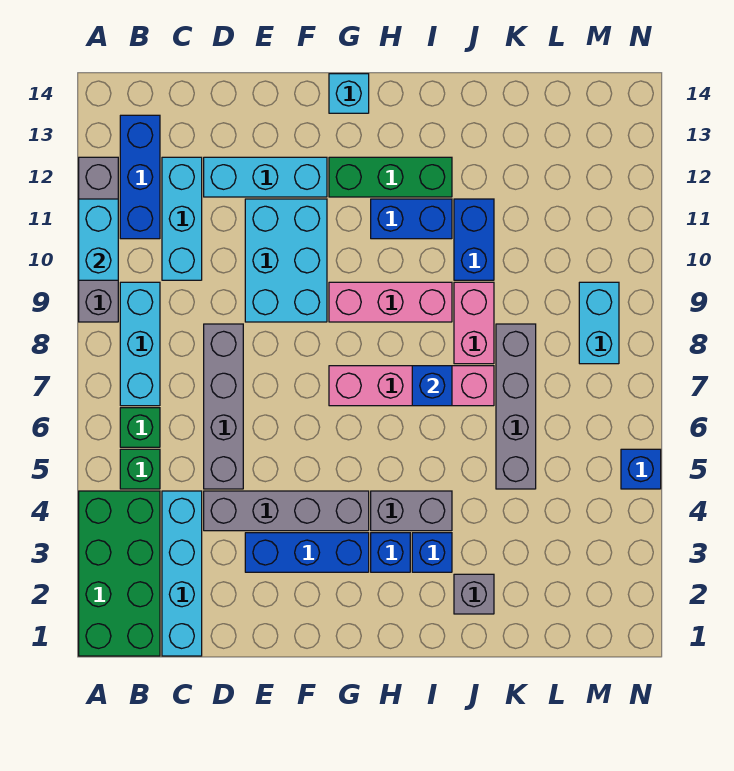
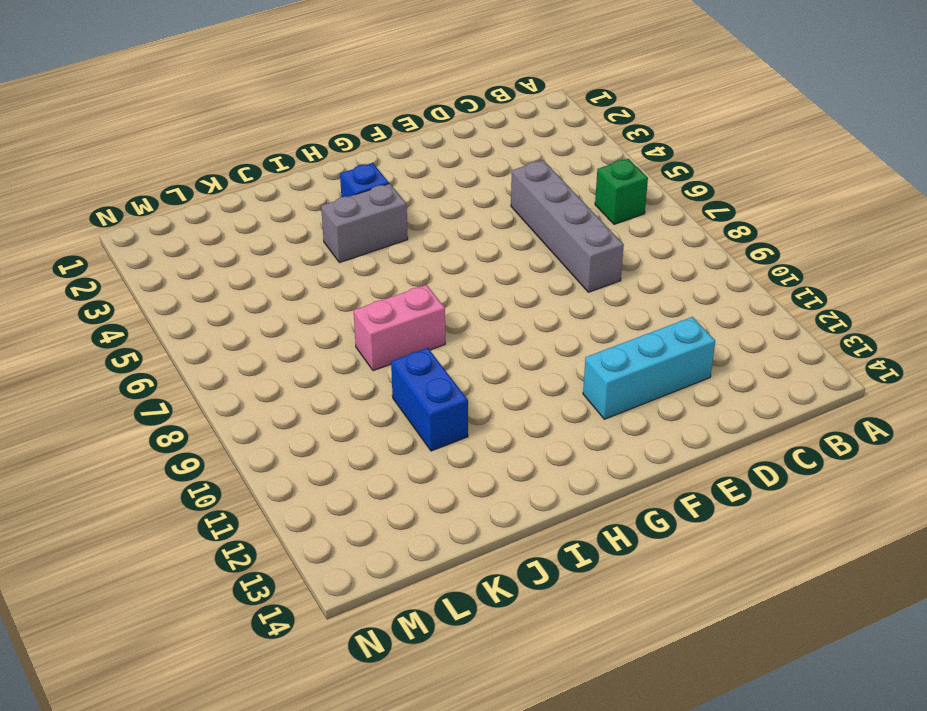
pink brick I8:J8 level 1 -> pink brick J8:J9 level 1
none -> green brick A1:B4 level 1
none -> grey brick A9:A12 level 1
none -> green brick B5 level 1

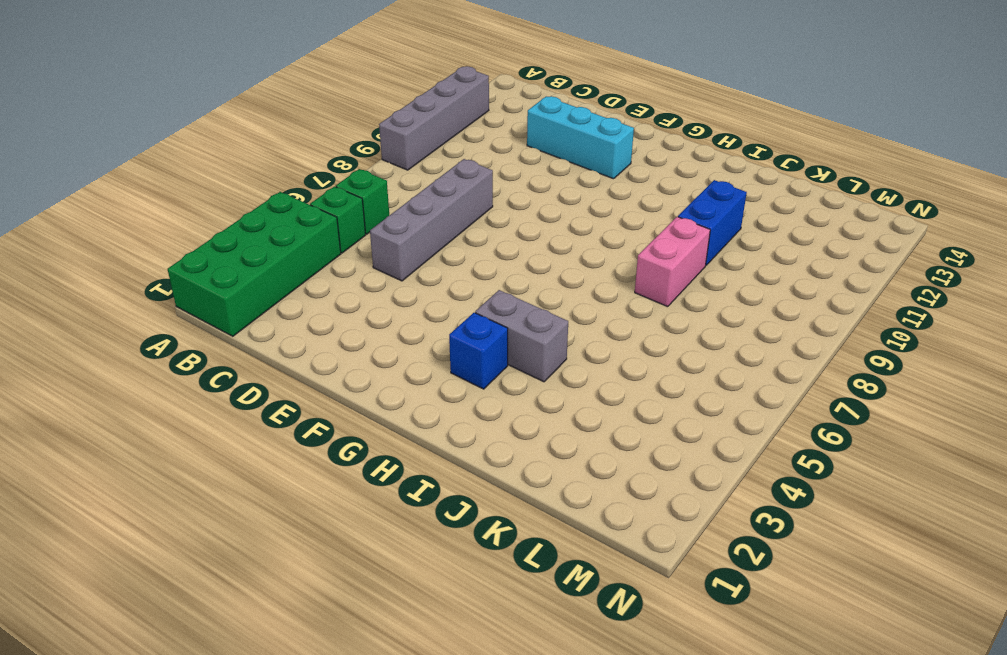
none -> cyan brick B7:B9 level 1
none -> blue brick B11:B13 level 1
none -> cyan brick C1:C4 level 1

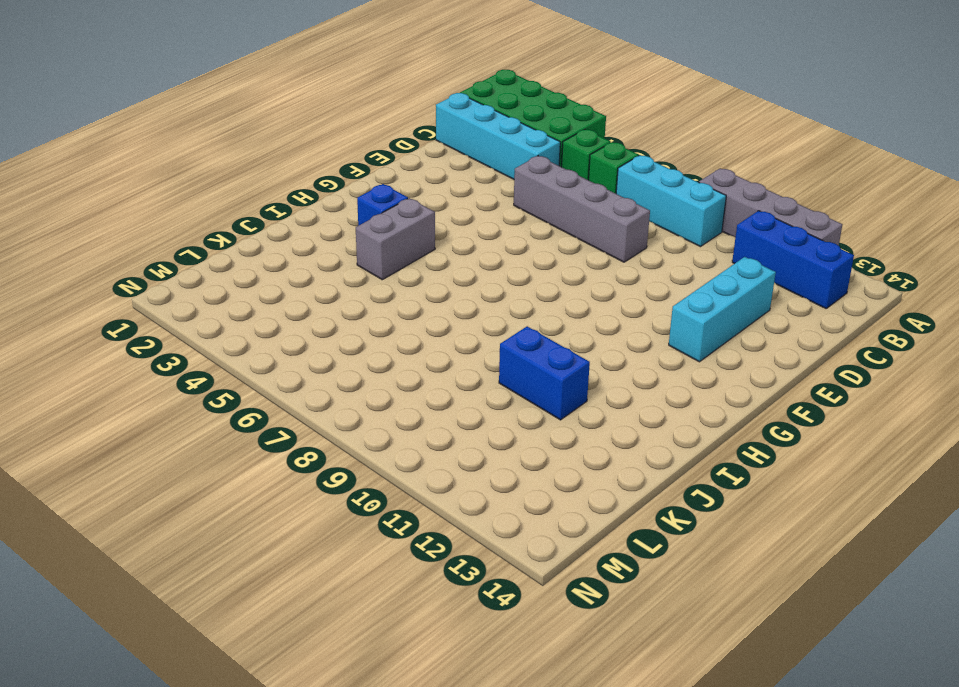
none -> cyan brick C10:C12 level 1
none -> grey brick D4:G4 level 1
none -> blue brick E3:G3 level 1

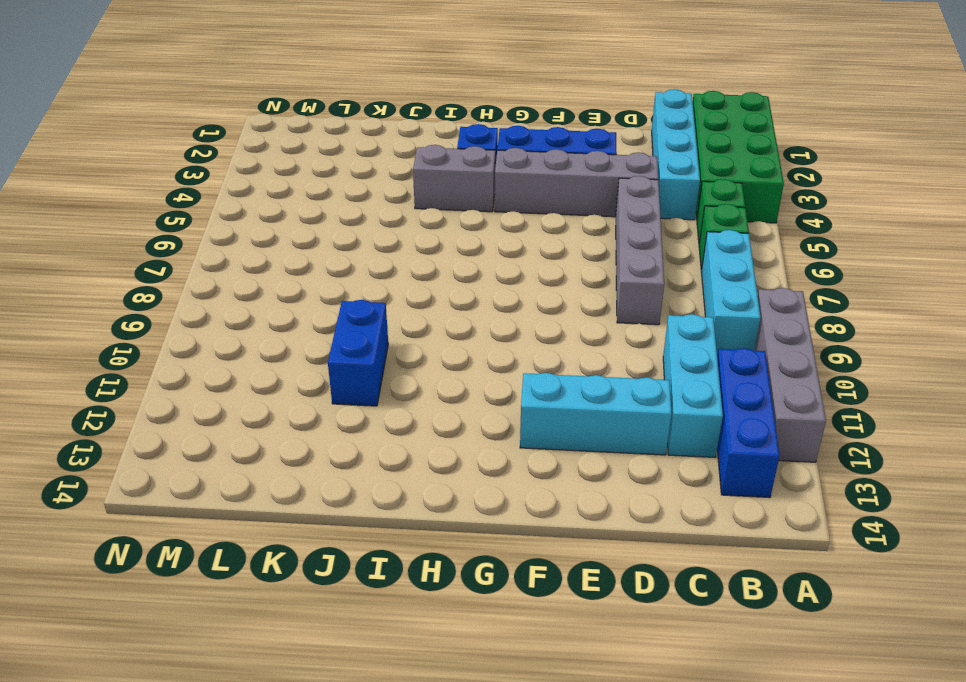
none -> cyan brick E9:F11 level 1
none -> pink brick G7:J7 level 1
none -> pink brick G9:I9 level 1

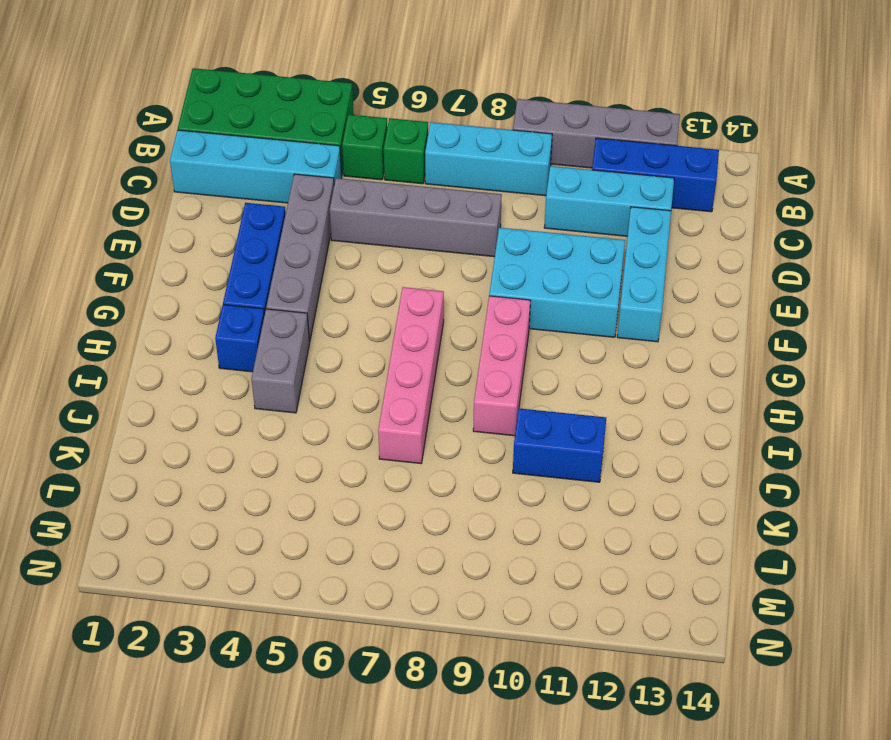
none -> green brick G12:I12 level 1
none -> cyan brick G14 level 1
none -> blue brick H11:I11 level 1

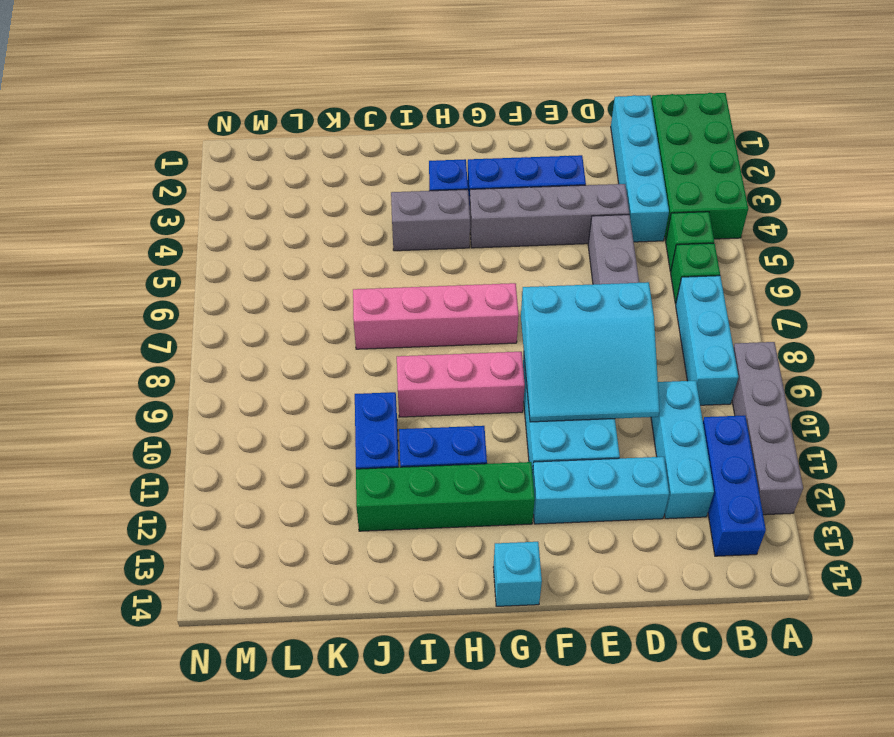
cyan slope D8:F10 level 2 top 8 -> none
green brick G12:J12 level 1 -> green brick G12:I12 level 1
none -> blue brick I3 level 1
none -> grey brick J2 level 1
none -> pink brick J8:J9 level 1

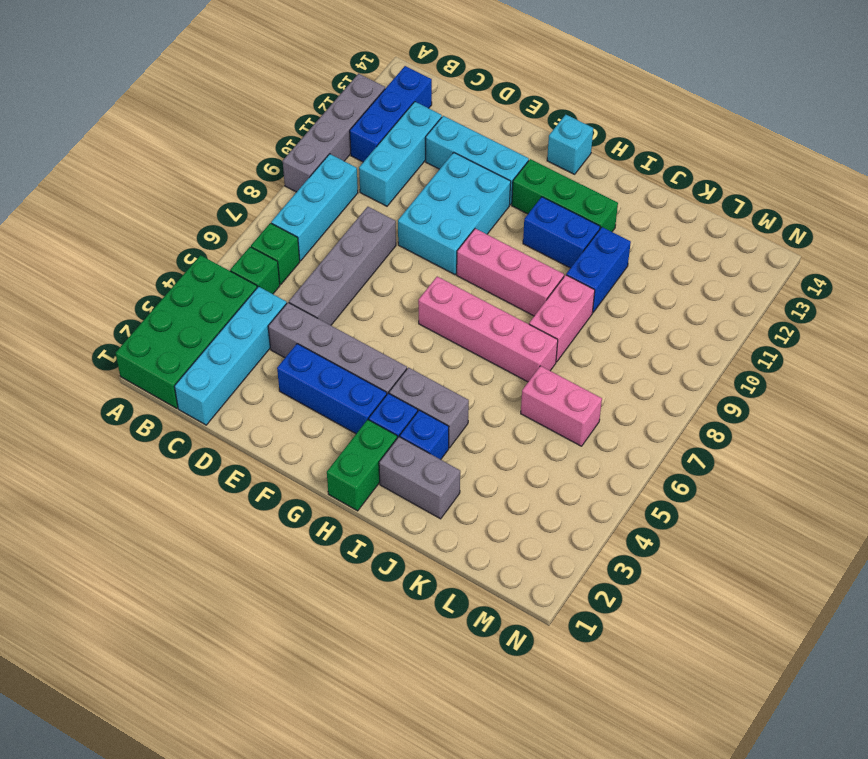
green brick H1:H2 level 1 -> none
grey brick I2:J2 level 1 -> grey brick J2 level 1
pink brick K6:L6 level 1 -> grey brick K5:K8 level 1
none -> cyan brick M8:M9 level 1
none -> blue brick N5 level 1
none -> cyan brick A10:A11 level 2

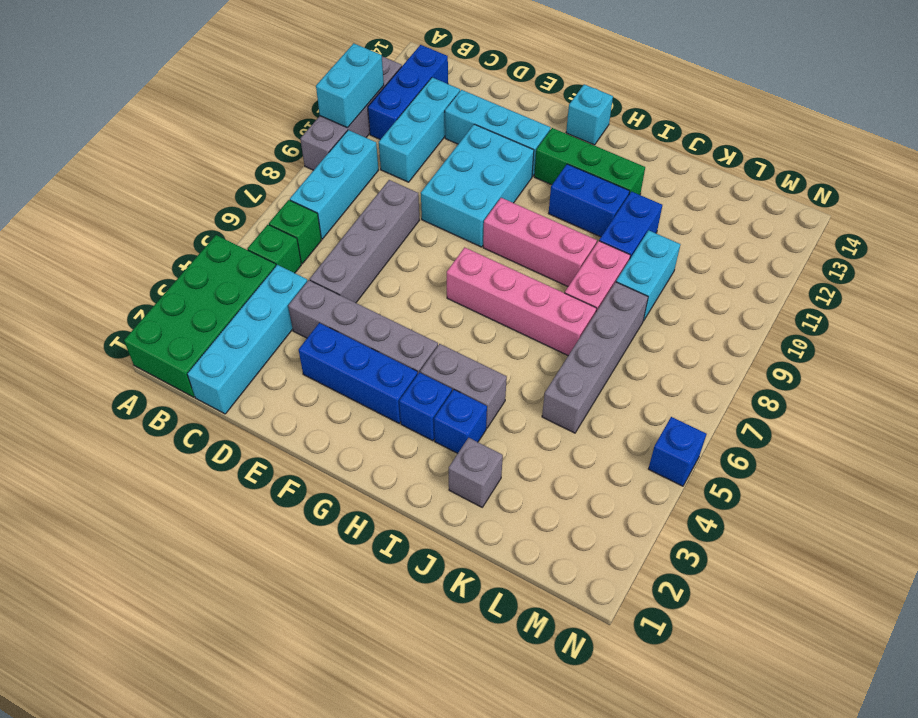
cyan brick K9:K10 level 1 -> cyan brick M8:M9 level 1
none -> blue brick I7 level 2

